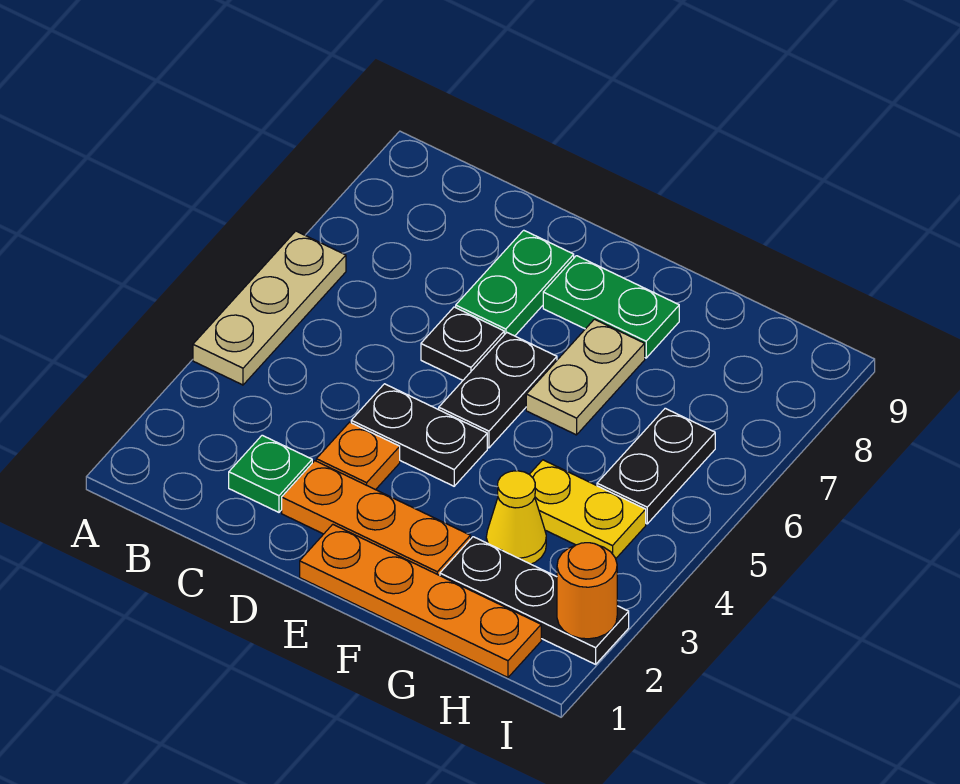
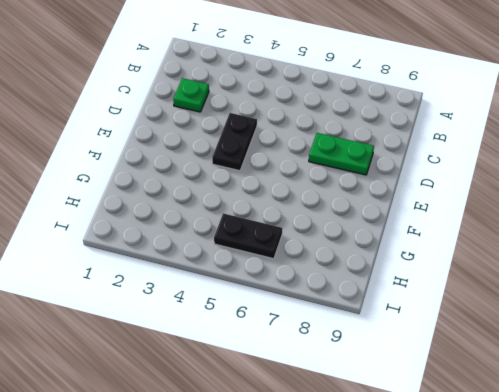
none -> tan plate A4:A6 level 1
none -> orange plate D2:F2 level 1
none -> orange plate D3 level 1

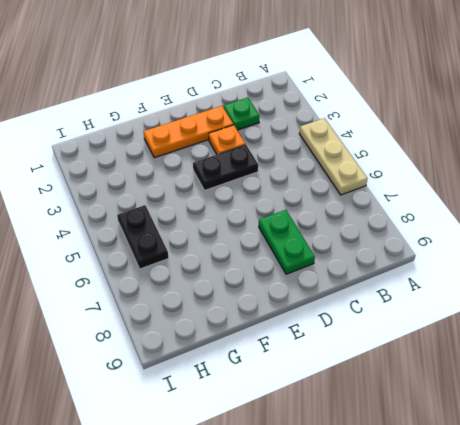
none -> black plate D6 level 1
none -> orange plate E1:H1 level 1
none -> black plate E5:E6 level 1

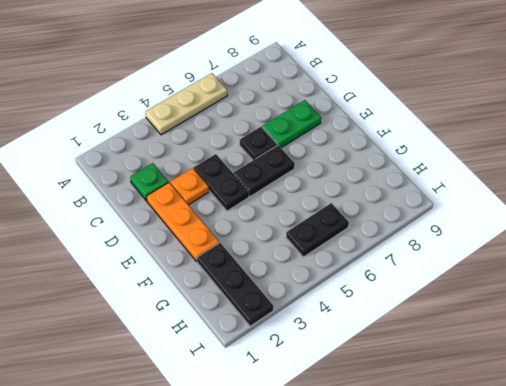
none -> orange plate E1:H1 level 1
none -> green plate E8:F8 level 1
none -> tan plate F6:F7 level 1

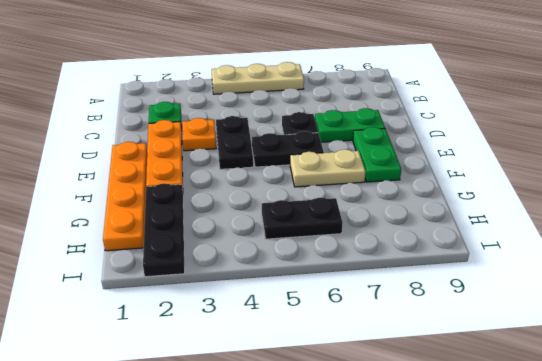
none -> yellow cone G3 level 1
none -> yellow plate G4:H4 level 1
none -> orange round brick I2 level 2

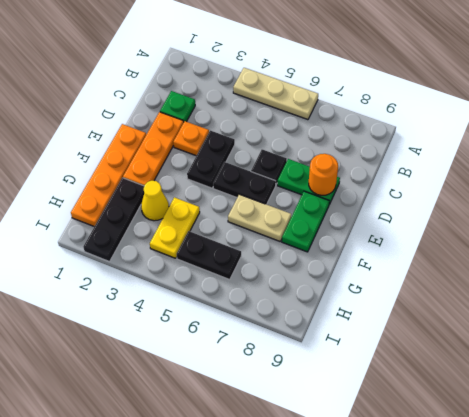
orange round brick D8 level 2 -> orange round brick I2 level 2

